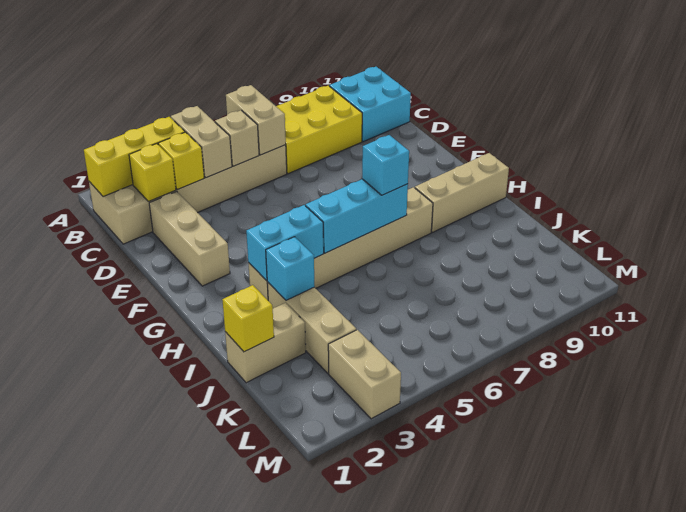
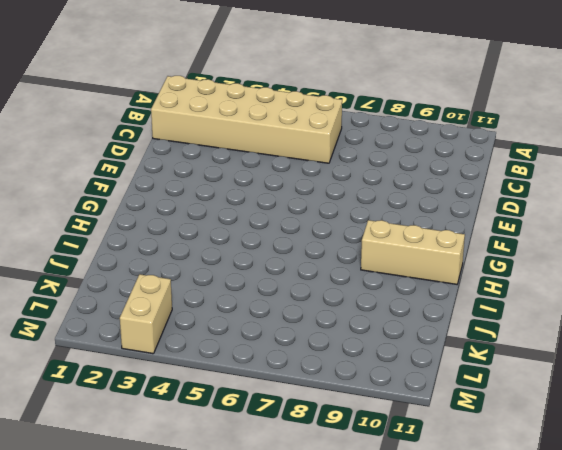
none -> yellow brick B7:C9 level 1
none -> cyan brick B10:C11 level 1
none -> tan brick D2:F2 level 1

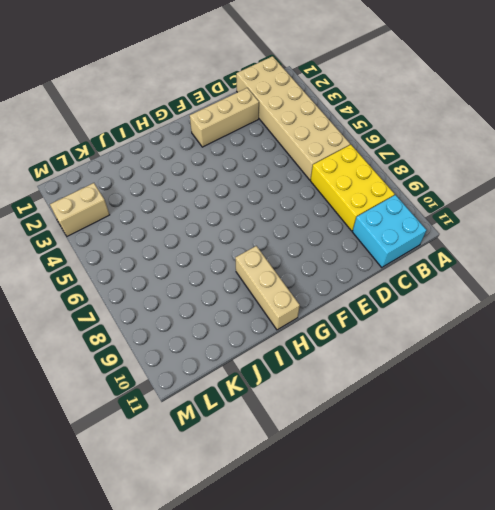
none -> tan brick H3:H8 level 1
none -> tan brick I3:K3 level 1
none -> tan brick J1:J2 level 1

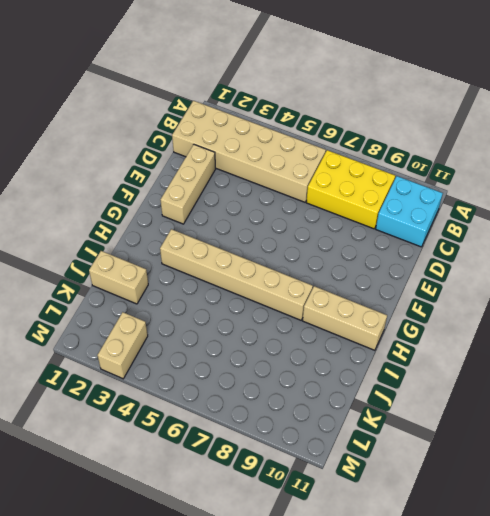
none -> tan brick I3:K3 level 1
none -> yellow brick B1:B3 level 2
none -> tan brick B4:C4 level 2

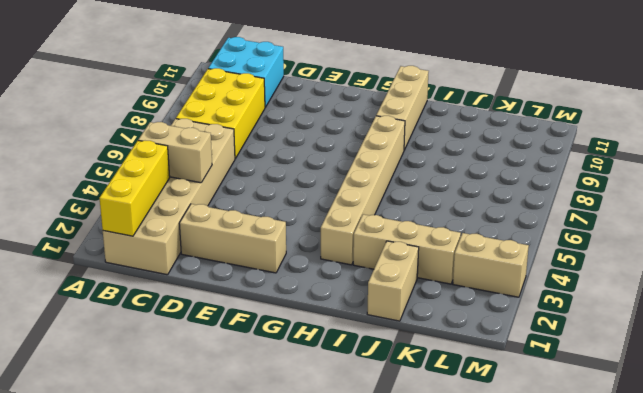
none -> tan brick B6:C6 level 2
none -> yellow brick C2 level 2
none -> yellow brick C3 level 2

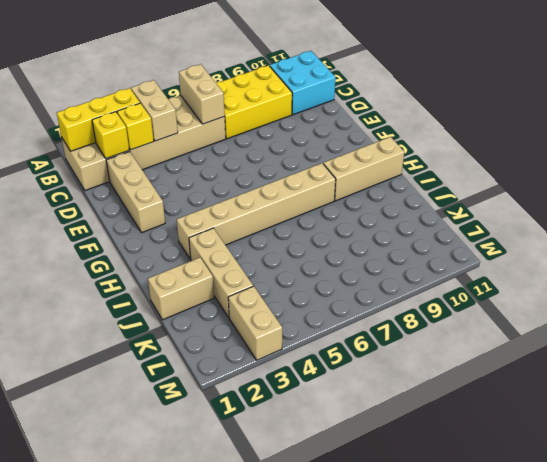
none -> tan brick C5 level 2
none -> cyan brick H3:H4 level 2
none -> cyan brick H5:H7 level 2

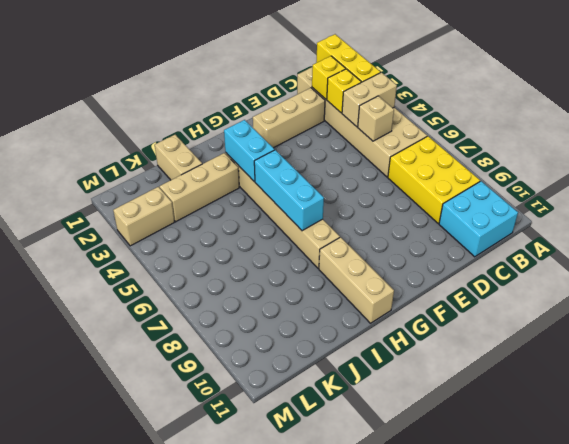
none -> tan brick B6:C6 level 2
none -> cyan brick I3 level 2
none -> yellow brick J1 level 2

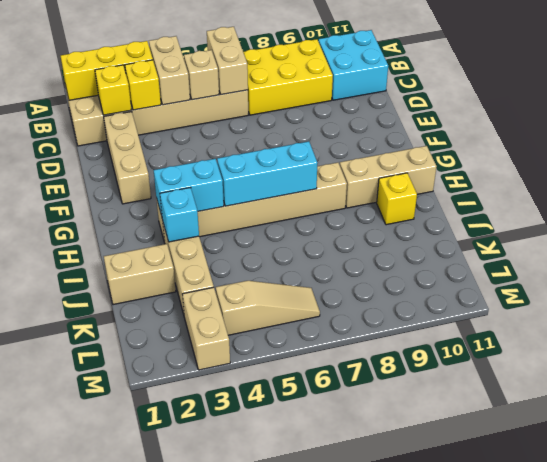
yellow brick I10 level 1 -> yellow brick J1 level 2
tan slope L4:L6 level 1 top 4 -> none
none -> cyan brick H7 level 3

